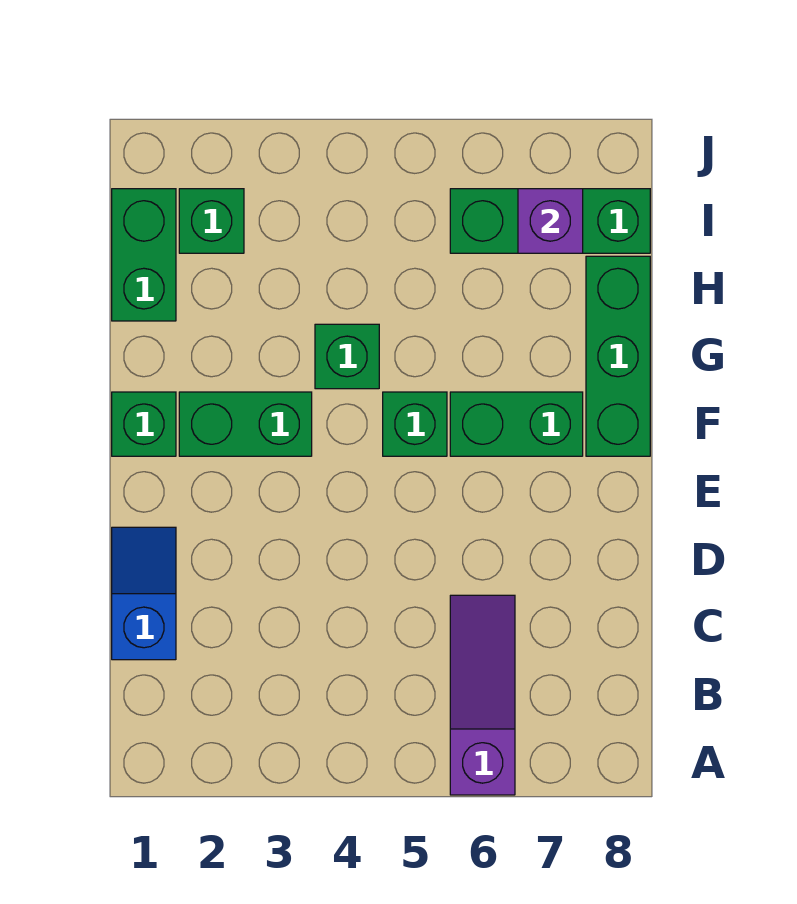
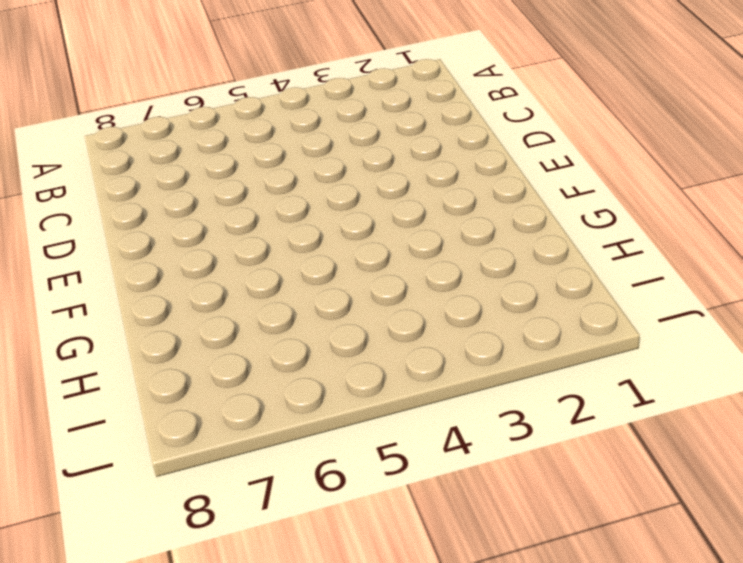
none -> purple slope A6:C6 level 1 top A
none -> blue slope C1:D1 level 1 top C
none -> green brick F1 level 1

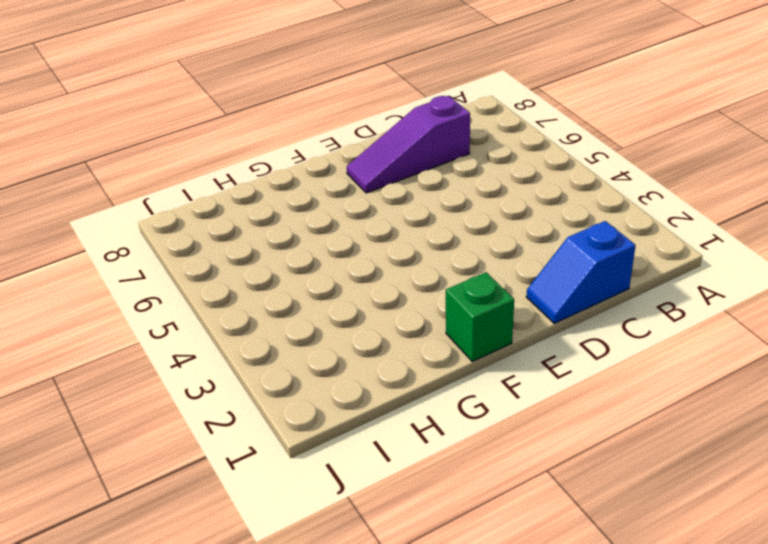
purple slope C7:E7 level 1 top C -> purple slope A6:C6 level 1 top A
none -> green brick F2:F3 level 1
none -> green brick F5 level 1
none -> green brick F6:F7 level 1

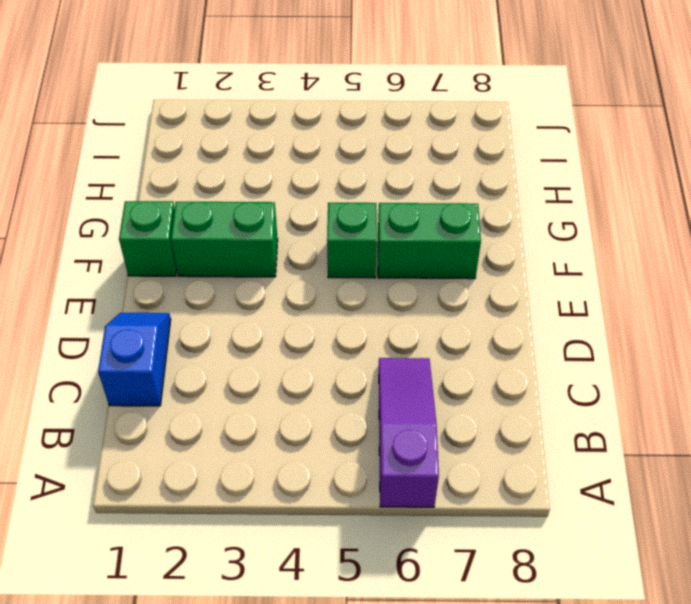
none -> green brick F8:H8 level 1
none -> green brick G4 level 1
none -> green brick H1:I1 level 1

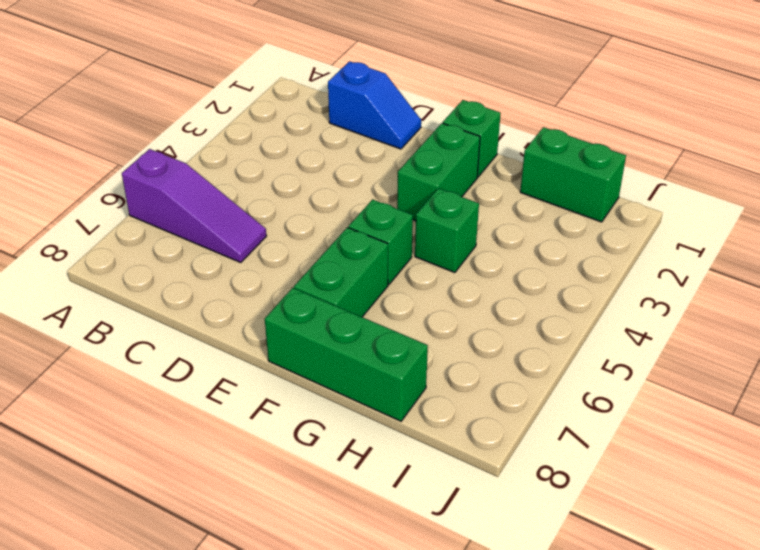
none -> green brick I2 level 1
none -> green brick I6:I8 level 1
none -> purple brick I7 level 2

